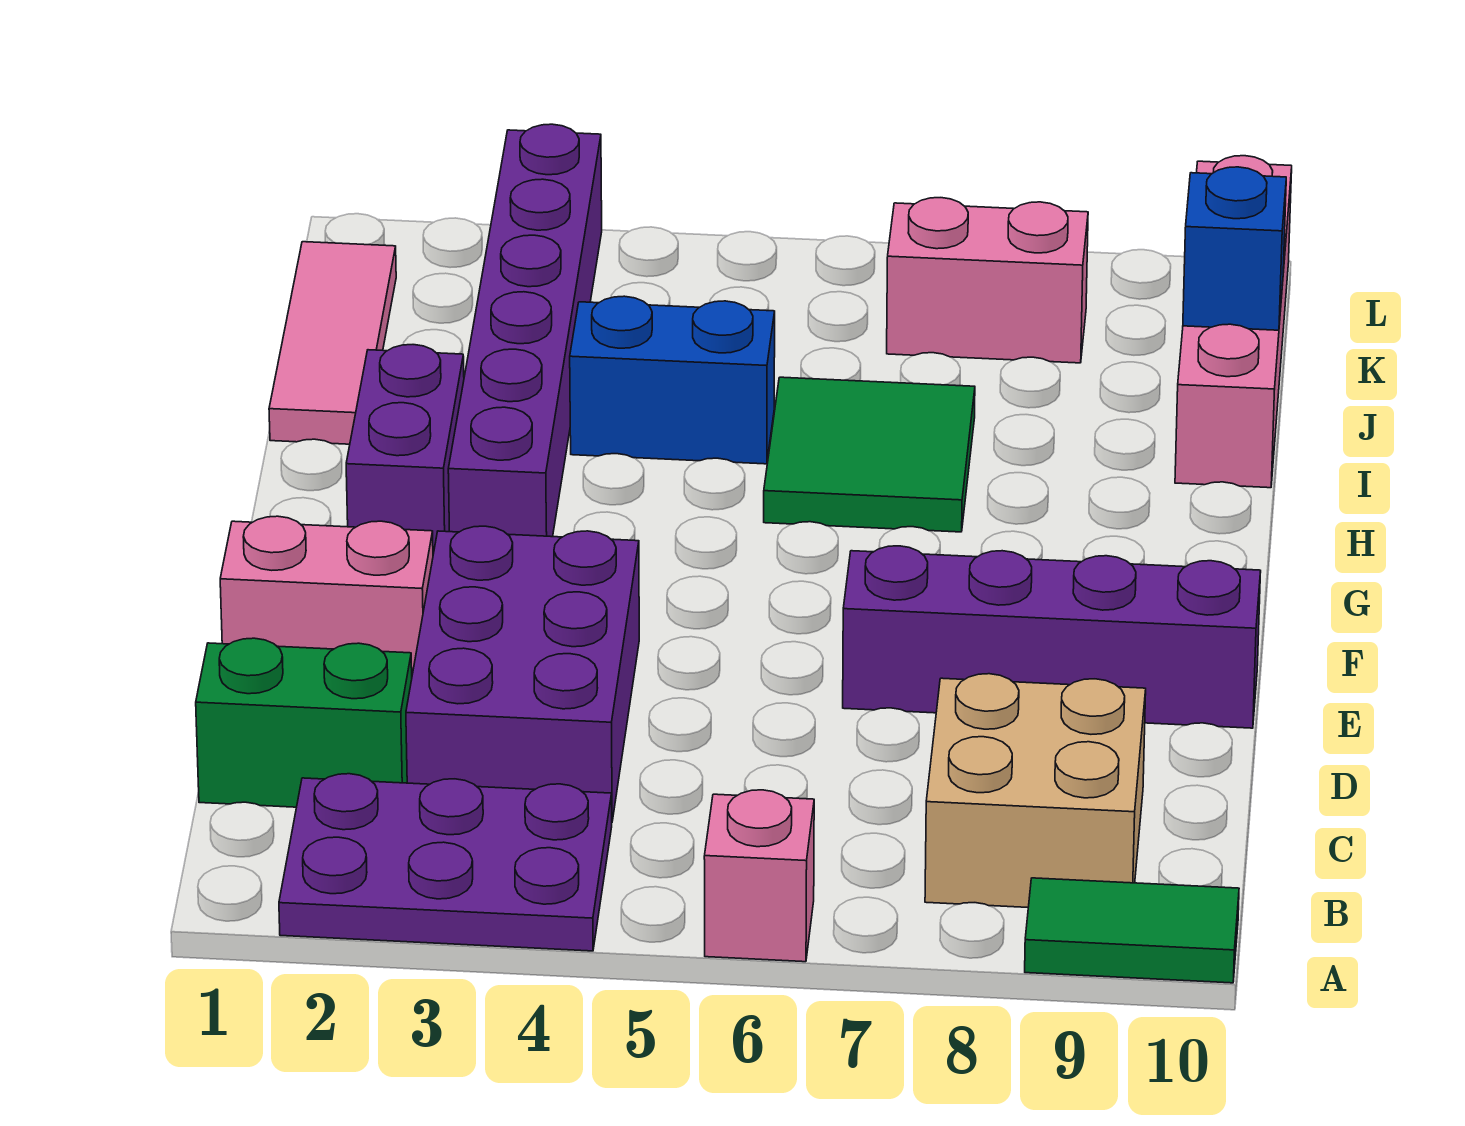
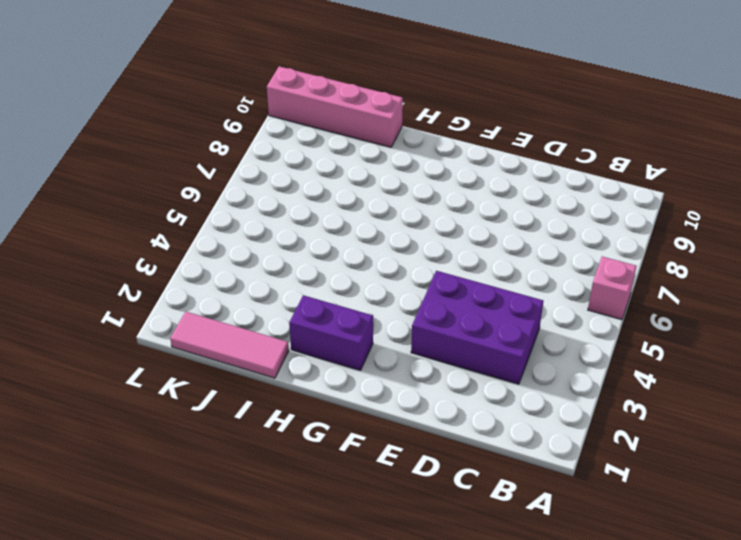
none -> purple plate A2:B4 level 1
none -> green tile A9:A10 level 1
none -> tan brick B8:C9 level 1

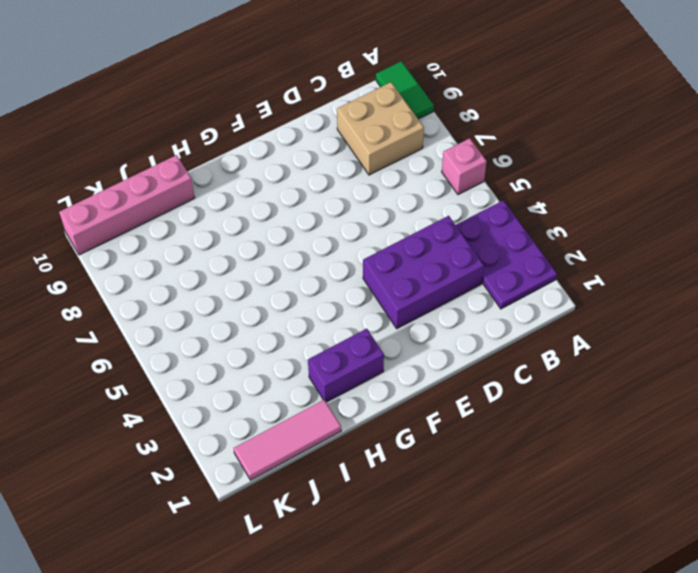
none -> green brick C1:C2 level 1
none -> pink brick E1:E2 level 1
none -> purple brick E7:E10 level 1

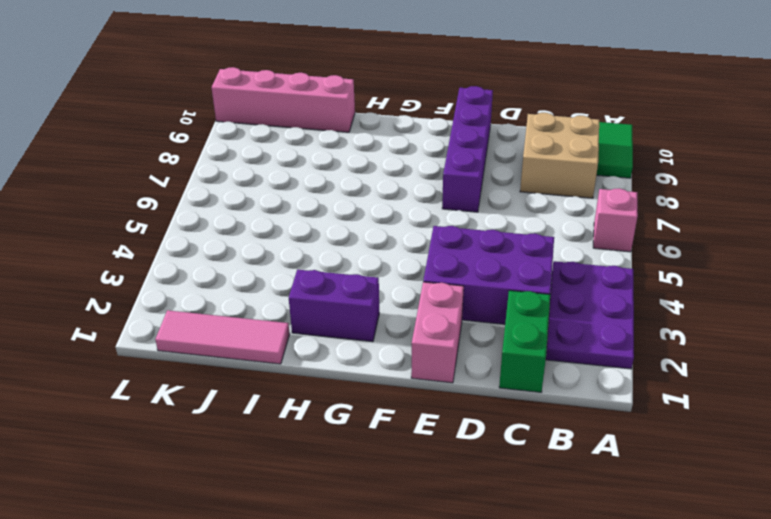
none -> purple brick G3:L3 level 1
none -> green tile H6:I7 level 1
none -> blue brick I4:I5 level 1

